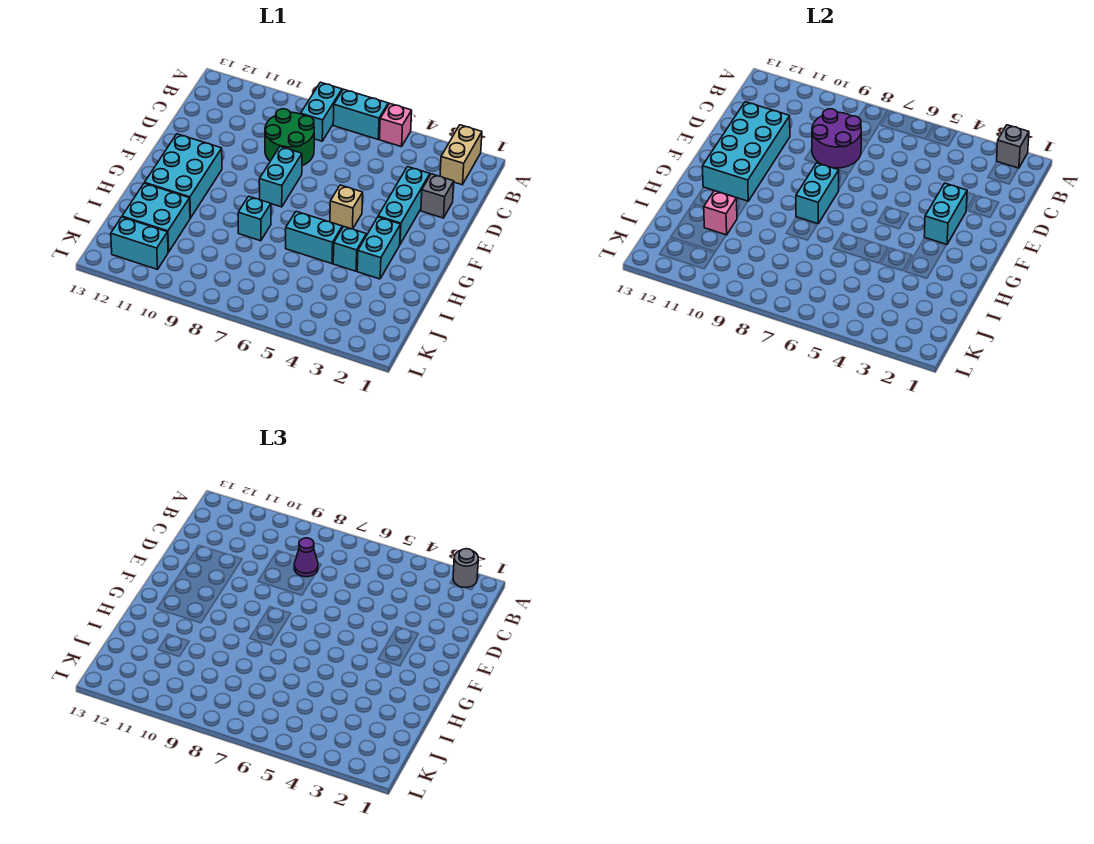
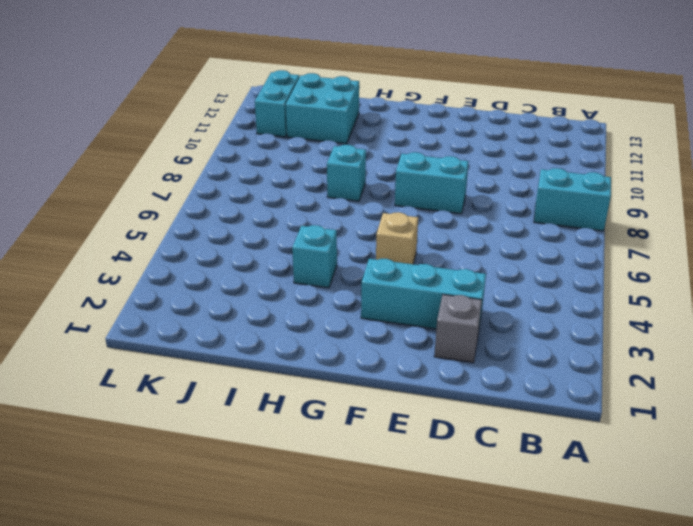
none -> tan brick A2:B2 level 1
none -> pink brick A5 level 1
none -> cyan brick A6:A7 level 1

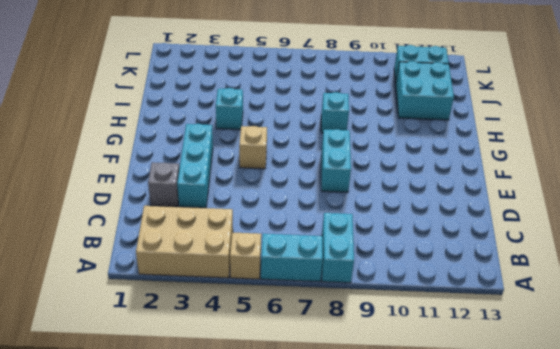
tan brick A2:B4 level 1 -> tan brick A2:B2 level 1
tan brick A5 level 1 -> pink brick A5 level 1
none -> green round brick C8:D9 level 1
none -> cyan brick F11:H12 level 1
none -> cyan brick G3:H3 level 1

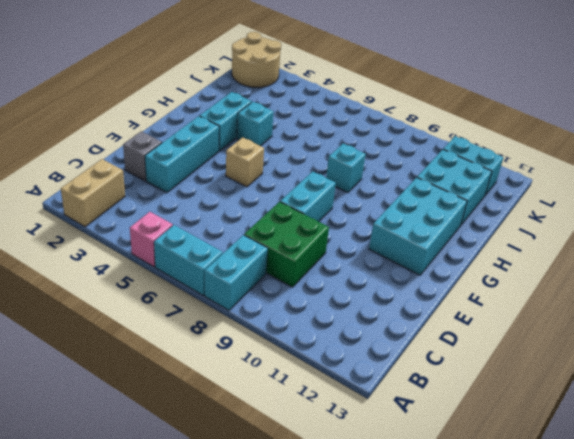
green brick C8:D9 level 1 -> green round brick C8:D9 level 1
tan round brick K1:L2 level 1 -> none
none -> cyan brick H5:H6 level 1
none -> grey brick A2 level 2
none -> purple round brick C8:D9 level 2

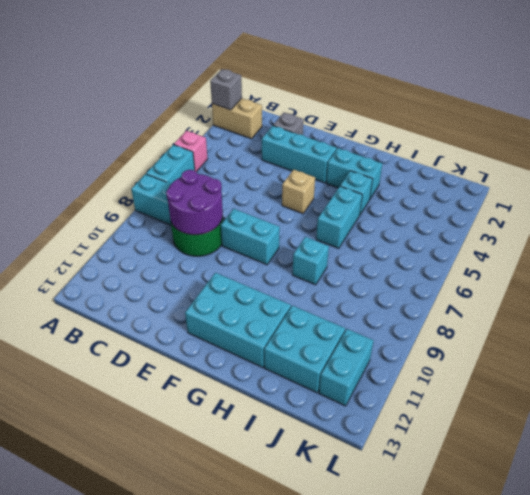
none -> cyan brick D11:G12 level 2
none -> cyan brick E3:F3 level 2
none -> cyan brick F8:G8 level 2

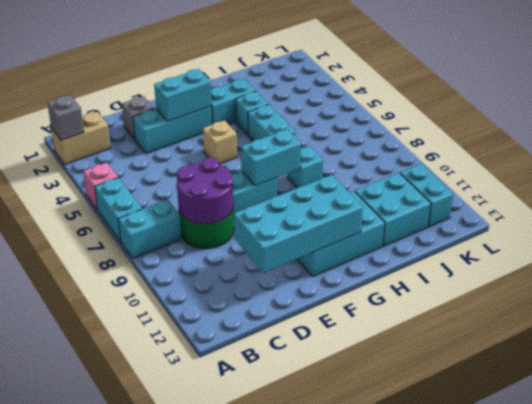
none -> pink brick I11 level 2
none -> grey round brick A2 level 3
none -> purple cone C8 level 3

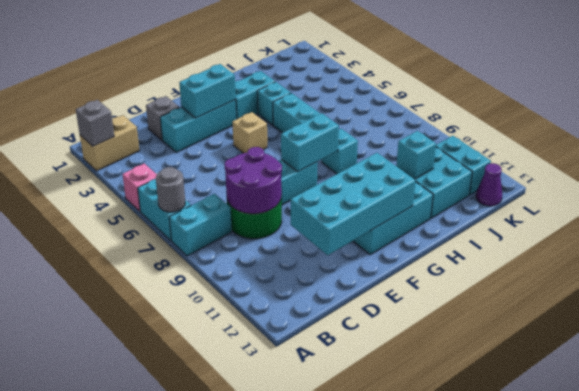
grey round brick A7 level 2 -> grey round brick A2 level 3
cyan brick I11 level 2 -> pink brick I11 level 2
purple cone K13 level 1 -> purple cone C8 level 3

